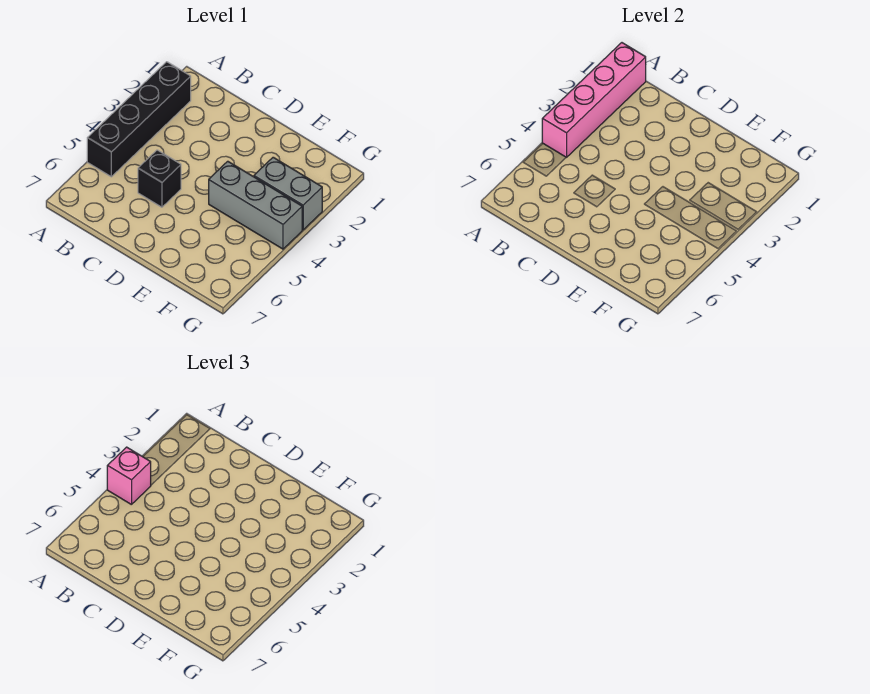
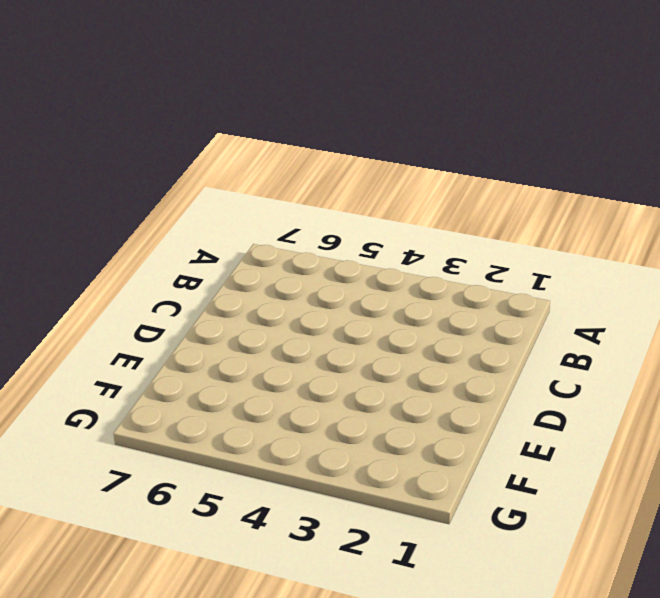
none -> black brick A2:A5 level 1
none -> black brick C5 level 1

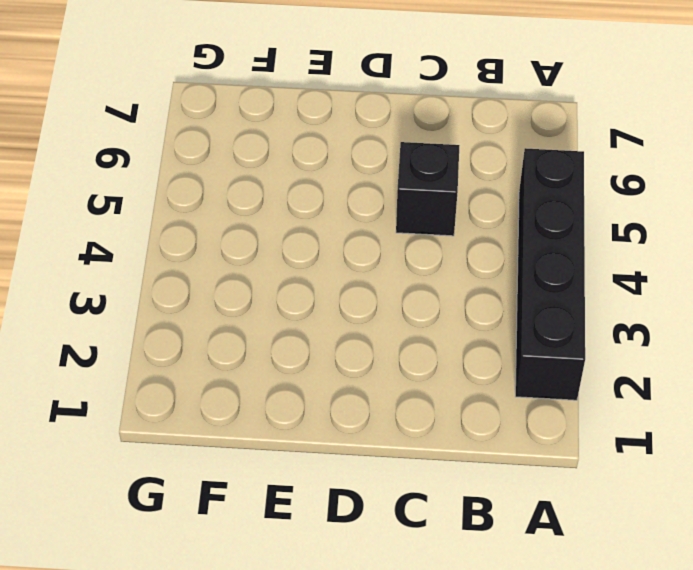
none -> grey brick E4:G4 level 1
none -> grey brick F3:G3 level 1

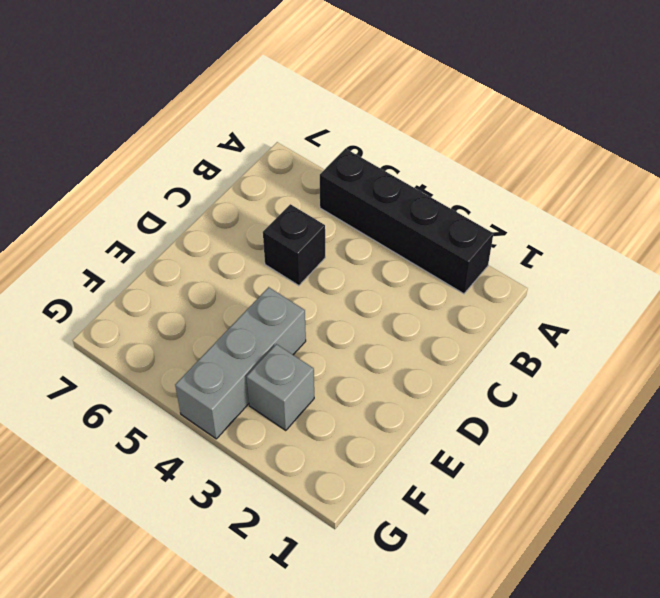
grey brick F3 level 1 -> grey brick F3:G3 level 1
none -> pink brick A1:A4 level 2
none -> pink brick A4 level 3

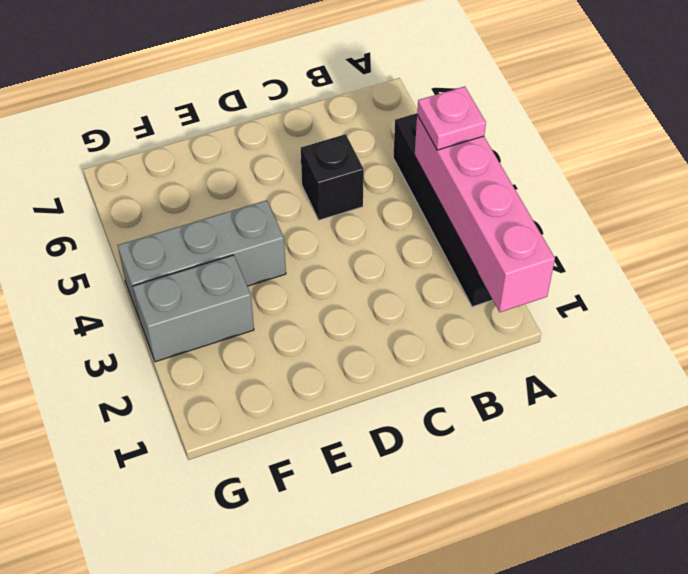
pink plate A4 level 3 -> pink brick A4 level 3

